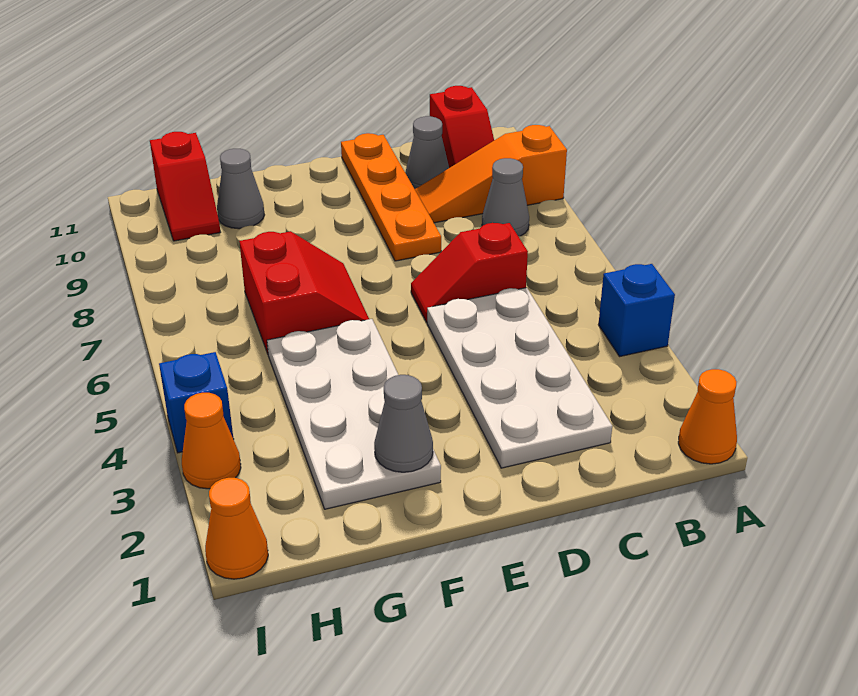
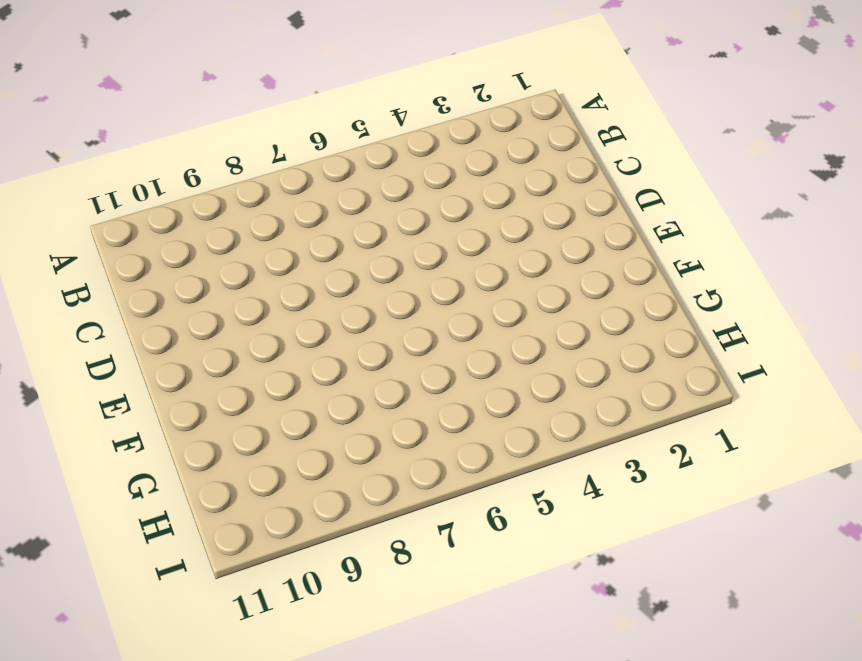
none -> orange cone A1 level 1
none -> blue brick A4 level 1
none -> orange slope A9:C9 level 1 top A

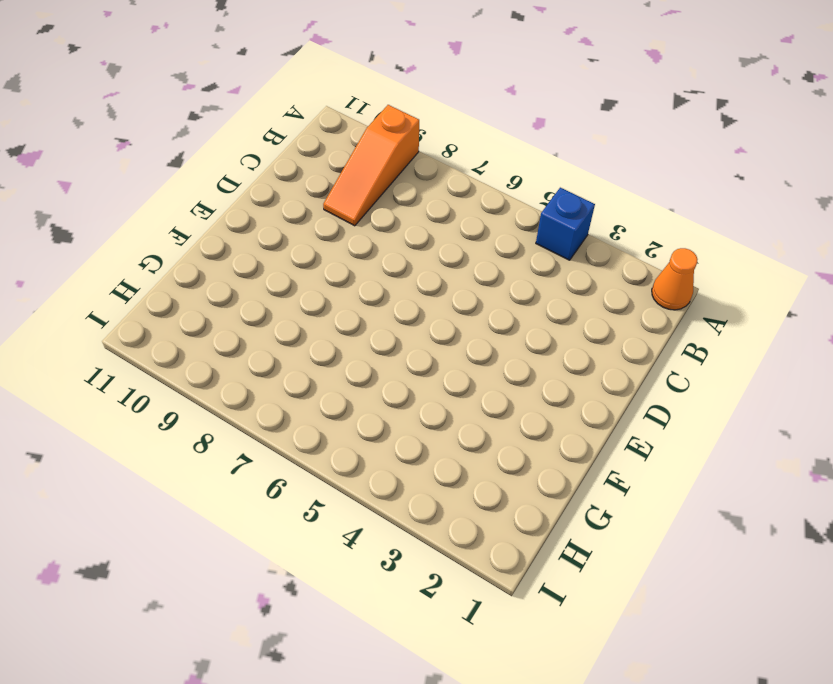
none -> grey cone B8 level 1
none -> red slope B10:B11 level 1 top 11
none -> white plate C2:D5 level 1

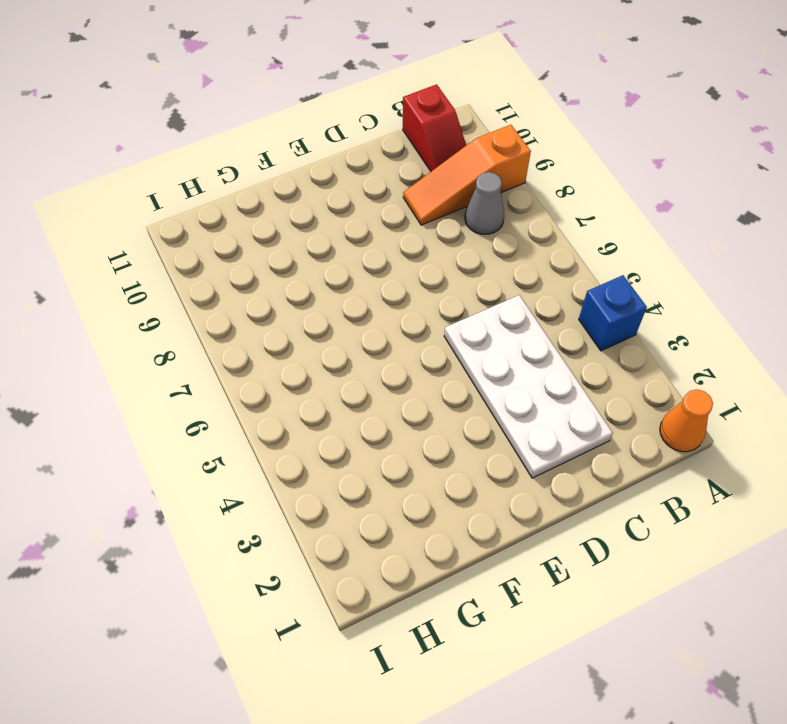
none -> red slope C6:D6 level 1 top C
none -> grey cone C10 level 1
none -> orange plate D8:D11 level 1

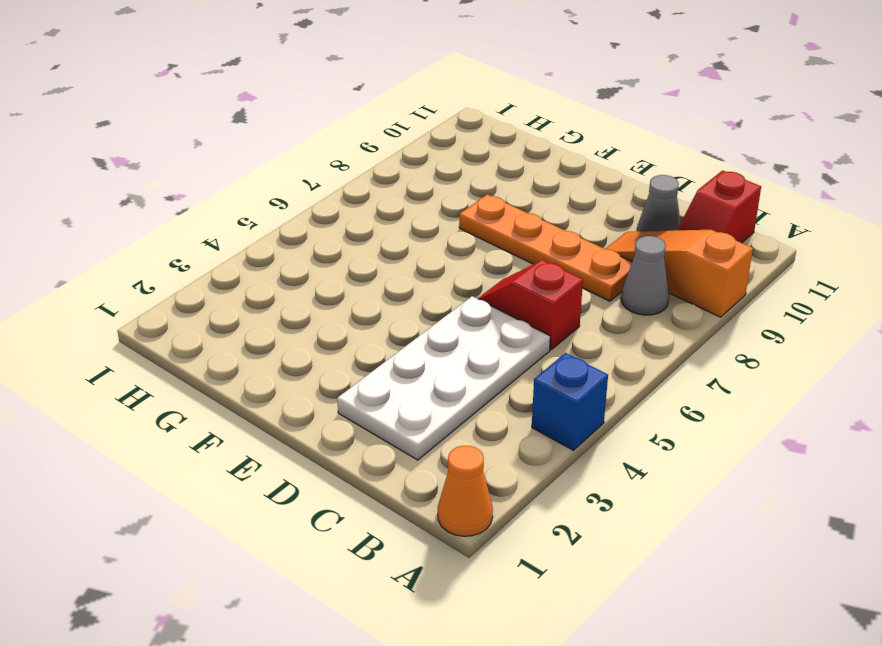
orange plate C8:F8 level 1 -> orange plate D8:D11 level 1
none -> white plate F2:G5 level 1
none -> red slope F6:G7 level 1 top G
none -> grey cone G10 level 1

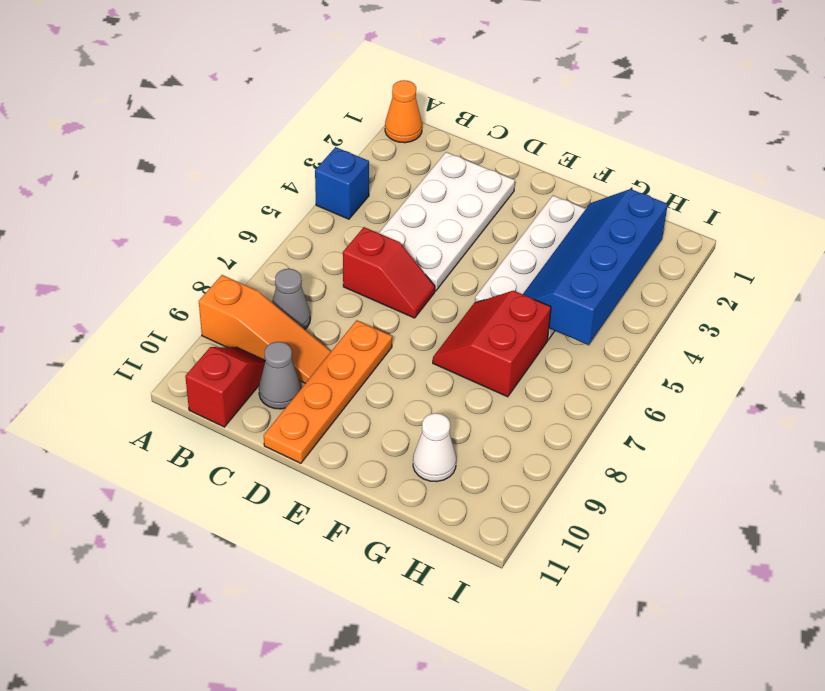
blue slope G2:H5 level 2 top H -> none
white cone G10 level 1 -> grey cone G10 level 1
none -> red slope H10:H11 level 1 top 11
none -> orange cone I1 level 1
none -> orange cone I3 level 1

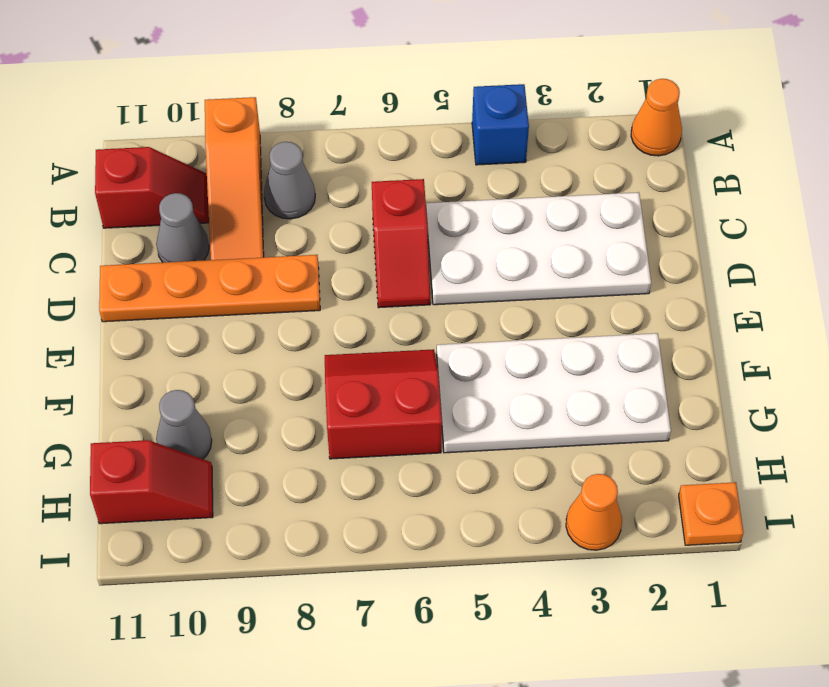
orange plate I1 level 1 -> orange cone I1 level 1
none -> blue brick I4 level 1
none -> grey cone F2 level 2

